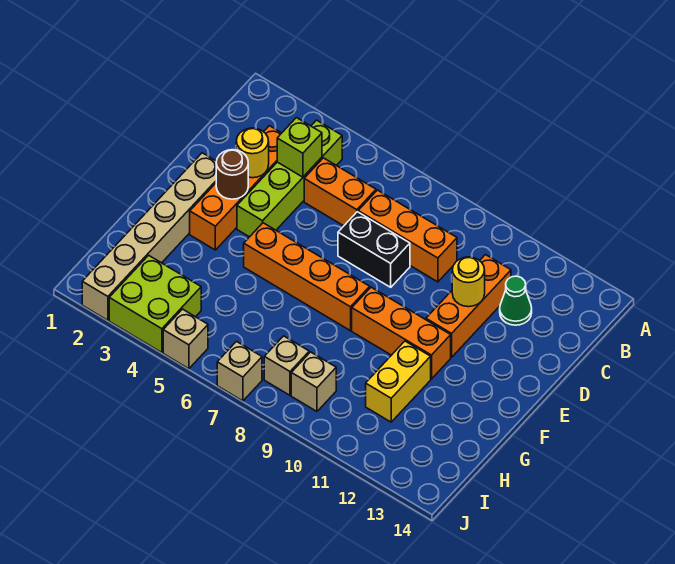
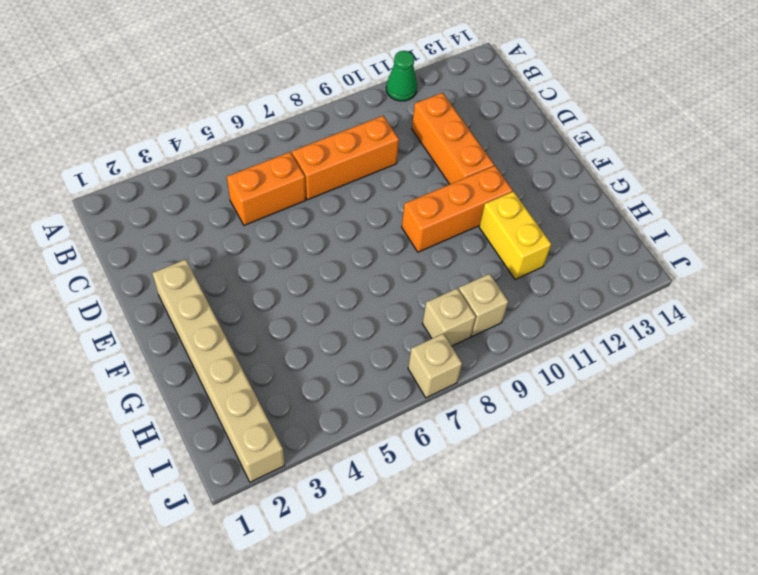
green cone A11 level 1 -> green cone C12 level 1
none -> lime brick B4:E4 level 1
none -> orange brick C3:F3 level 1
none -> black brick D7:D8 level 1

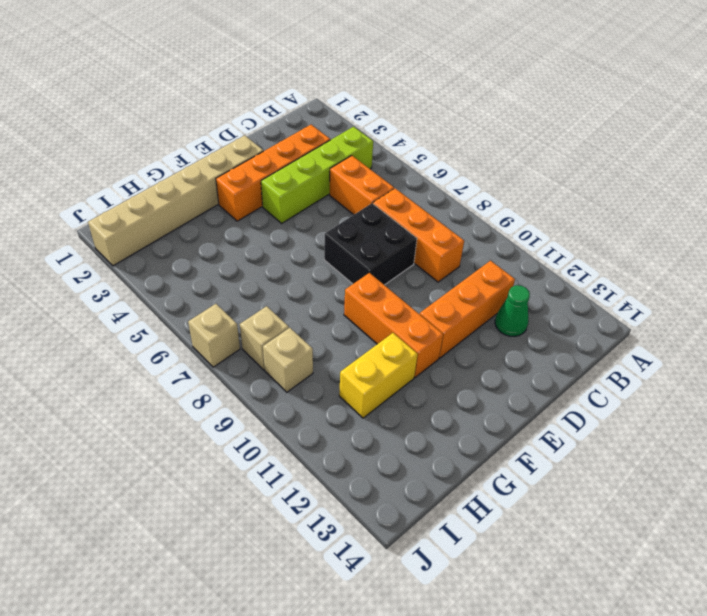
black brick D7:E8 level 1 -> black brick D7:D8 level 1
none -> orange brick F5:F8 level 1
none -> lime brick I3:J4 level 1
none -> tan brick J5 level 1

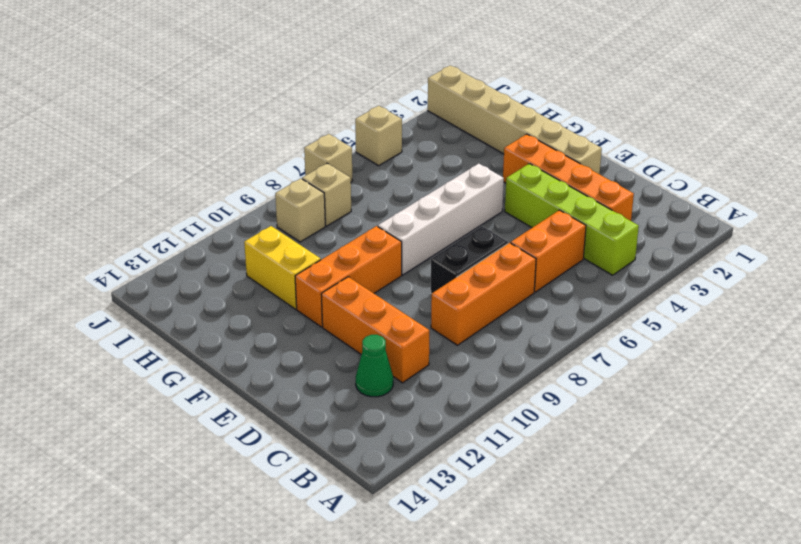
white brick F5:F8 level 1 -> orange brick F5:F8 level 1
none -> lime brick I3:J4 level 1
none -> lime brick C4 level 2
none -> yellow round brick D3 level 2

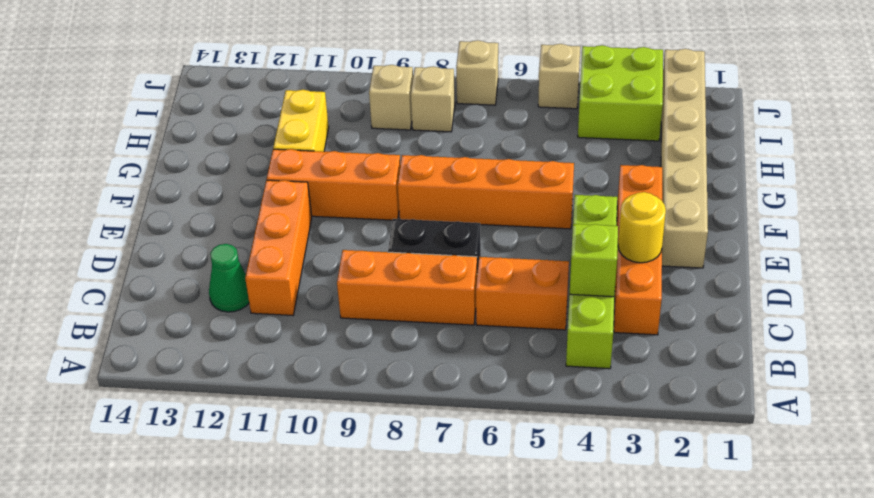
none -> yellow round brick D11 level 2
none -> brown round brick E3 level 2

